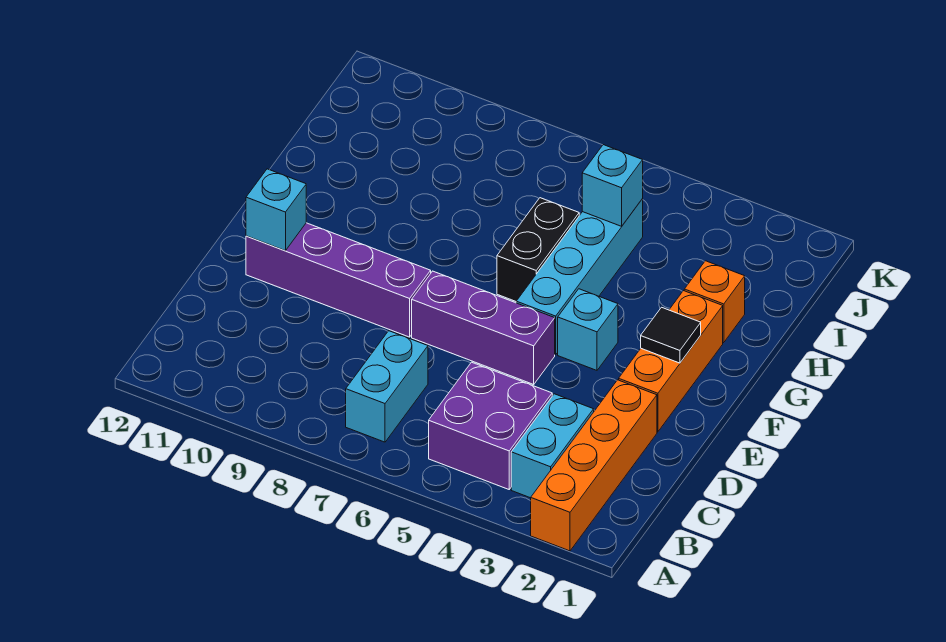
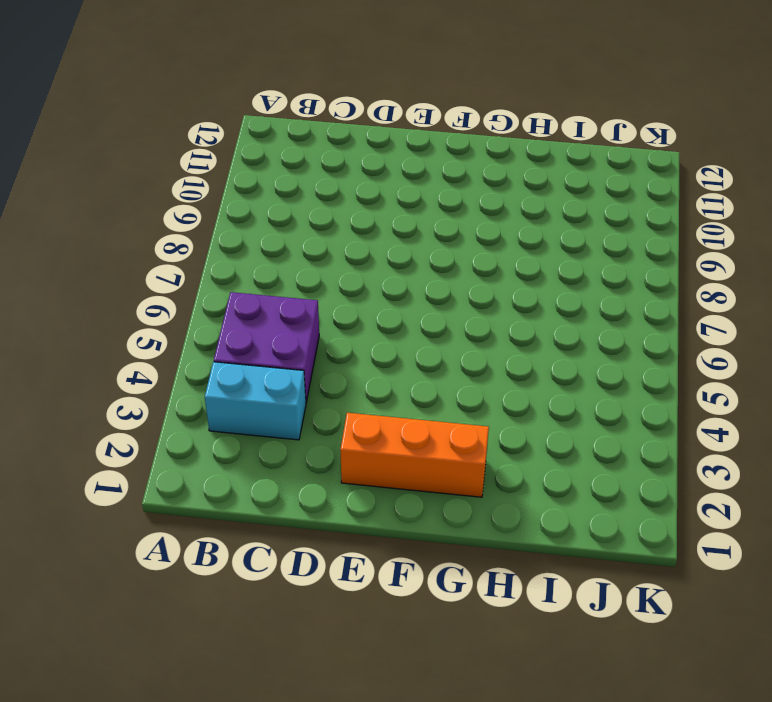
none -> orange brick A2:D2 level 1
none -> cyan brick B7:C7 level 1
none -> purple brick E5:E7 level 1

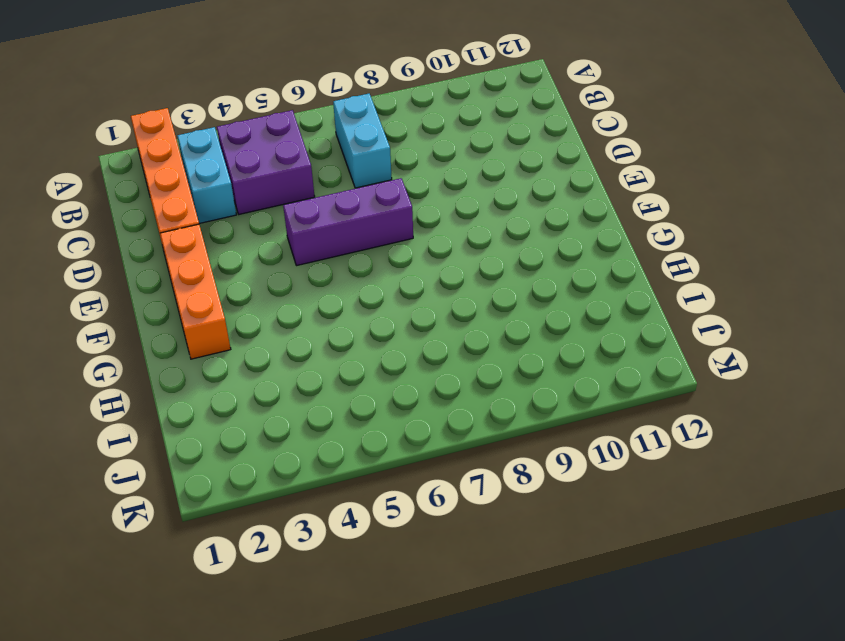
none -> purple brick E8:E11 level 1
none -> cyan brick F4 level 1
none -> cyan brick F5:I5 level 1

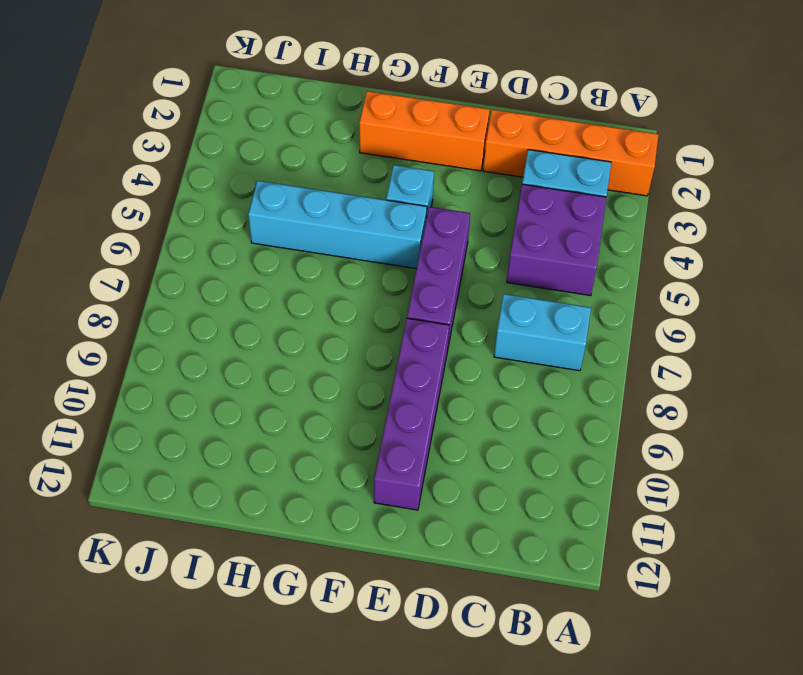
none -> black brick G6:H6 level 1
none -> orange brick H2 level 1
none -> cyan brick E11 level 2

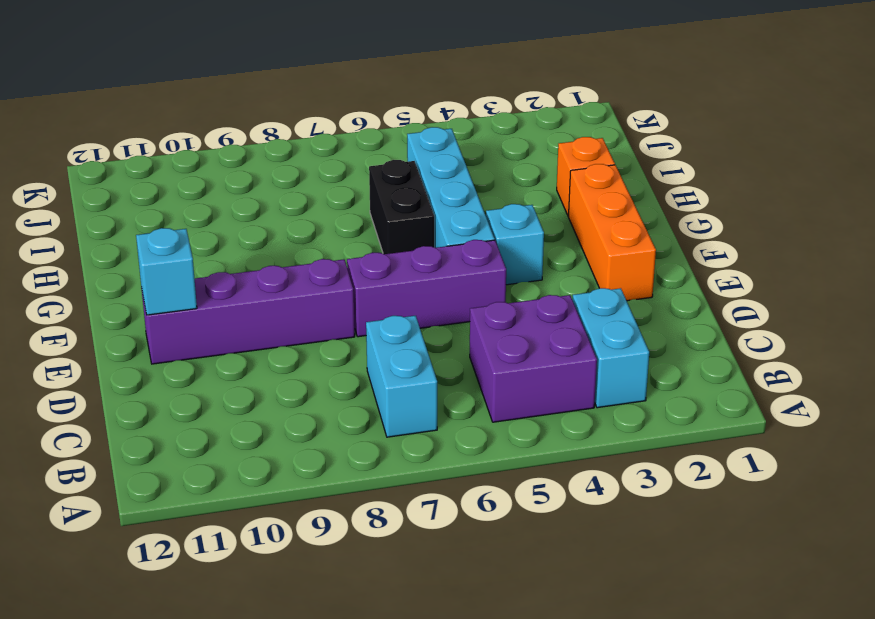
none -> orange brick A2:D2 level 1
none -> black tile F2 level 2
none -> cyan brick I5 level 2

